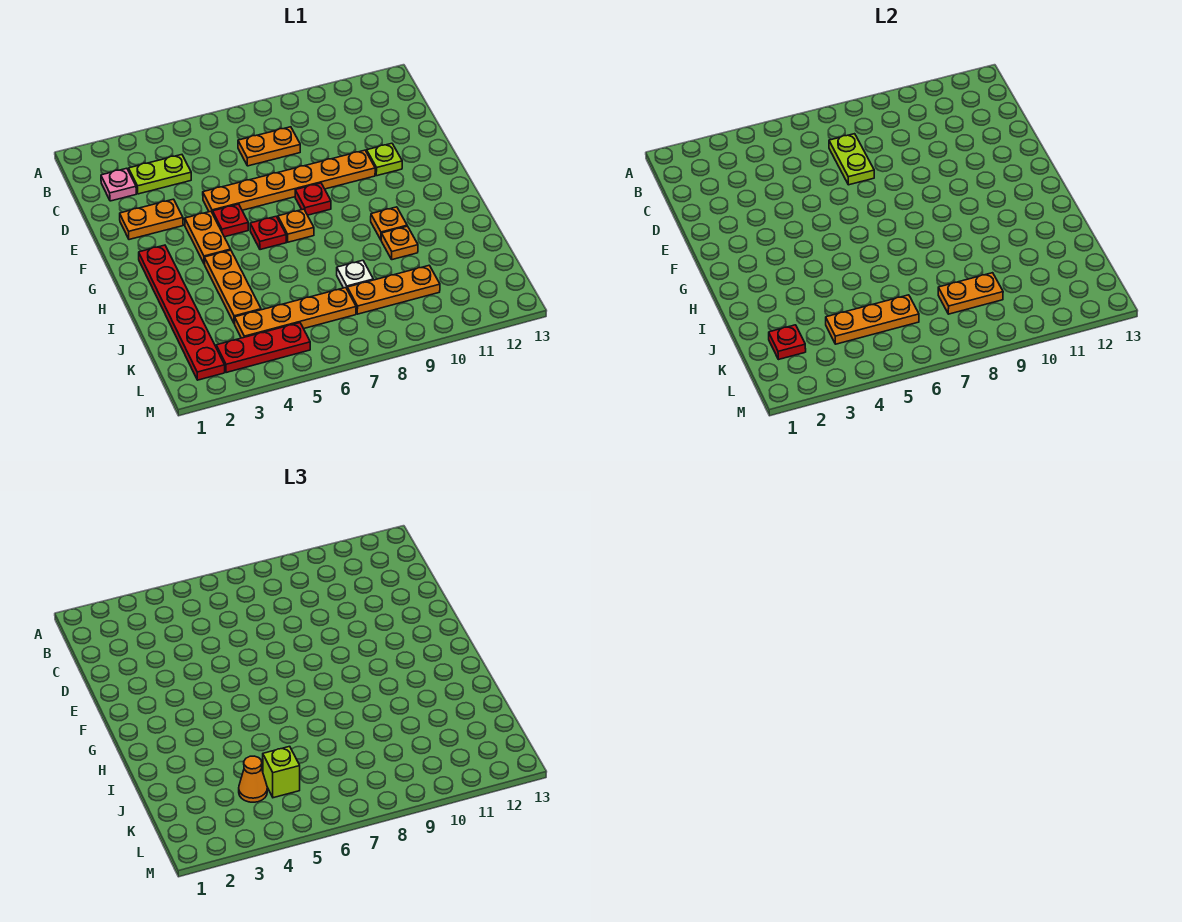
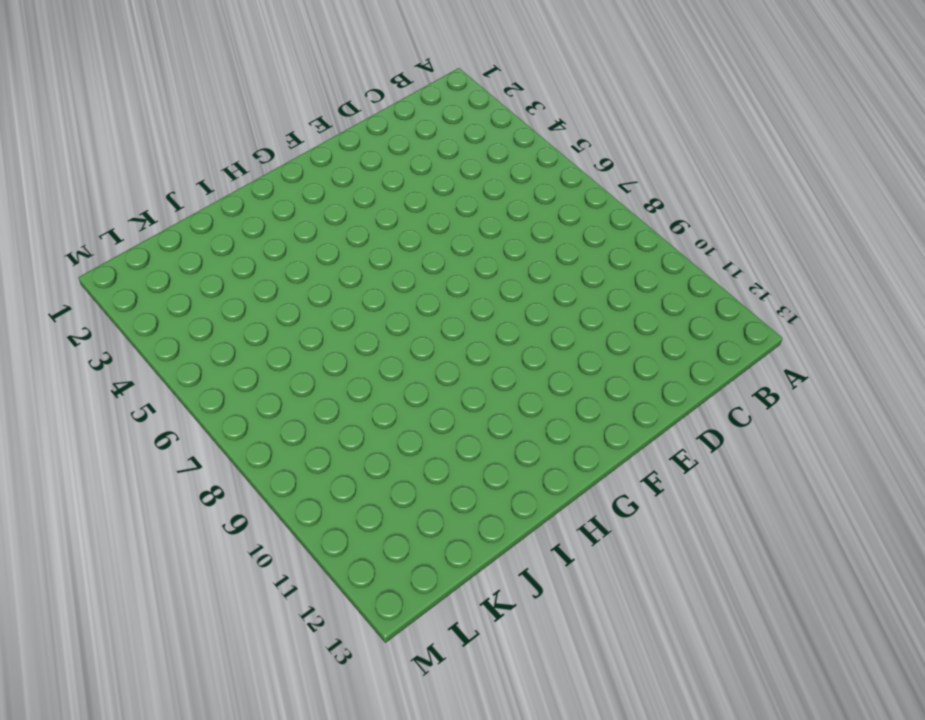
none -> pink plate C2 level 1
none -> lime plate C3:C4 level 1
none -> orange plate C7:C8 level 1

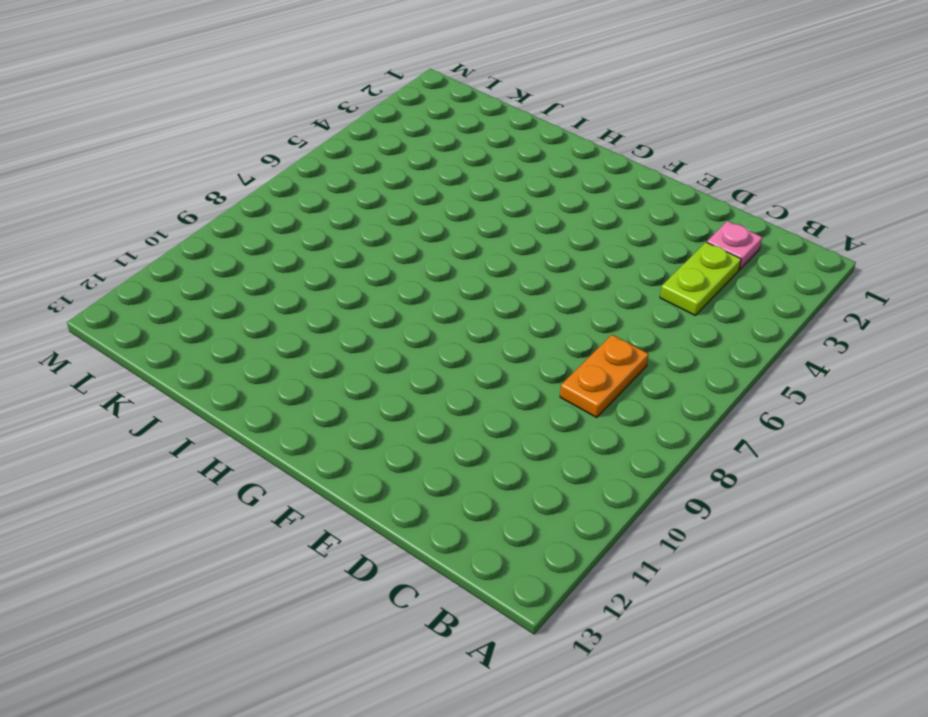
none -> orange plate E2:E3 level 1
none -> orange plate E5:E10 level 1
none -> lime plate E11 level 1

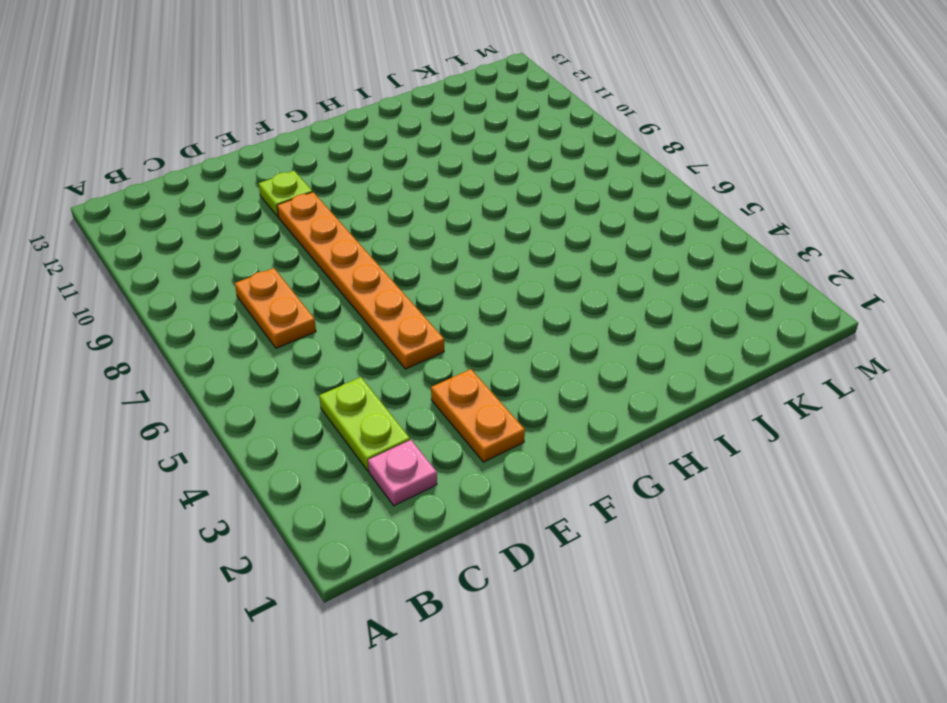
none -> orange plate F4:G4 level 1
none -> red plate F5 level 1
none -> red plate F8 level 1

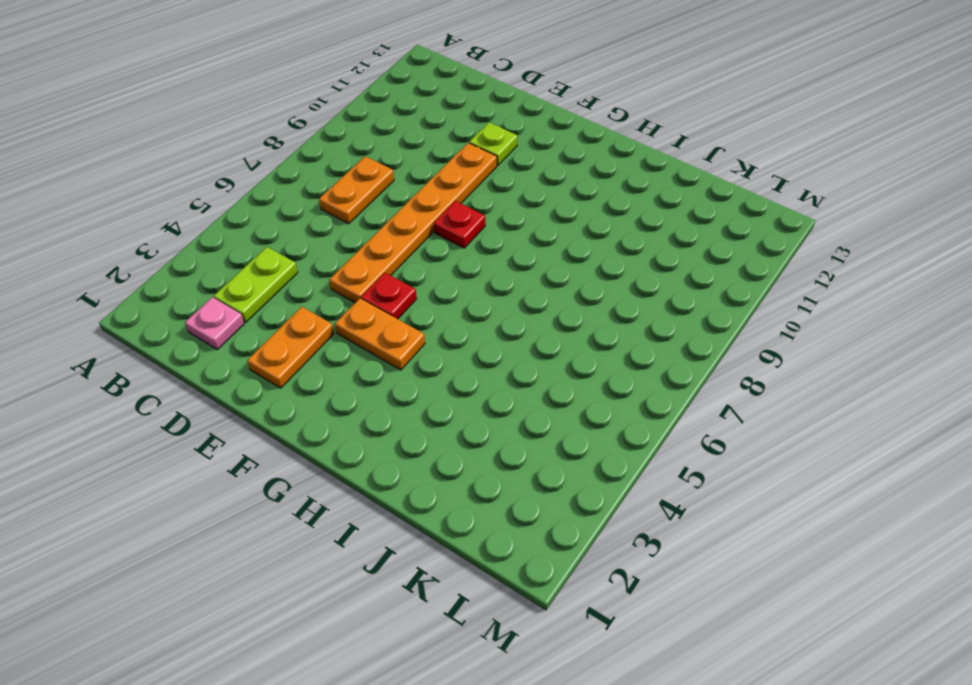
none -> red plate G2:L2 level 1
none -> red plate G6 level 1
none -> orange plate G7 level 1

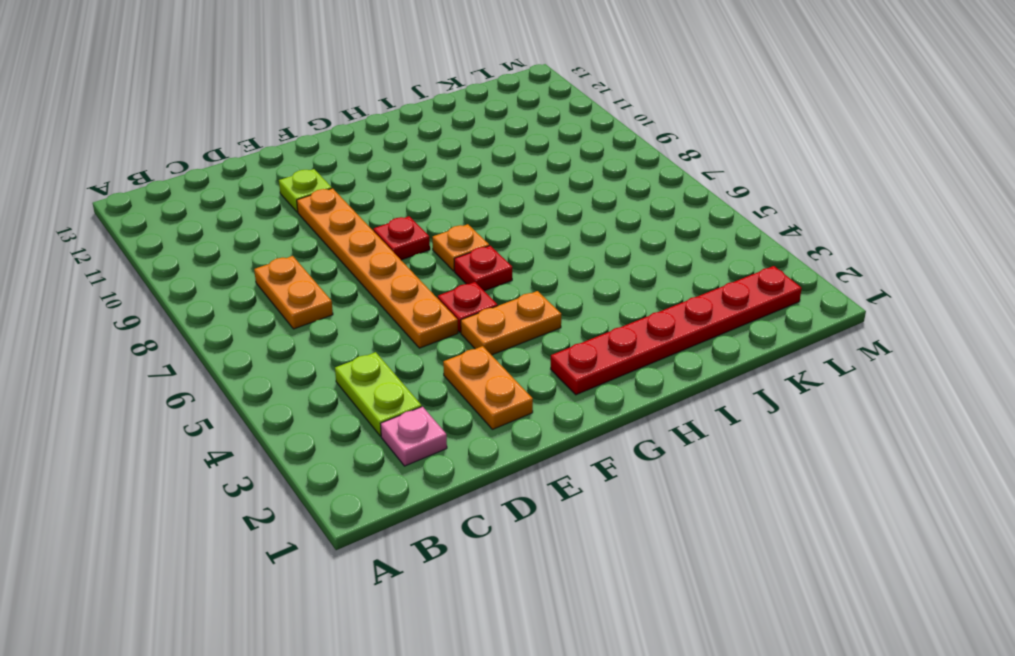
none -> orange plate H4:J4 level 1
none -> orange plate H10 level 1
none -> orange plate I10 level 1

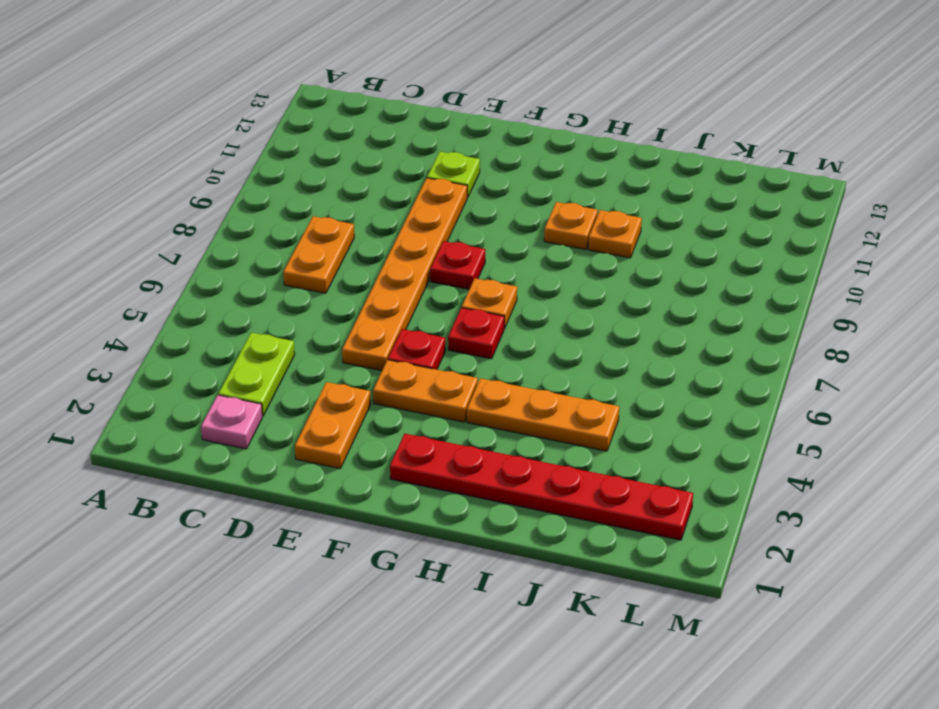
none -> white plate J8 level 1
none -> orange plate K4:K7 level 1
none -> orange plate K8:K10 level 1

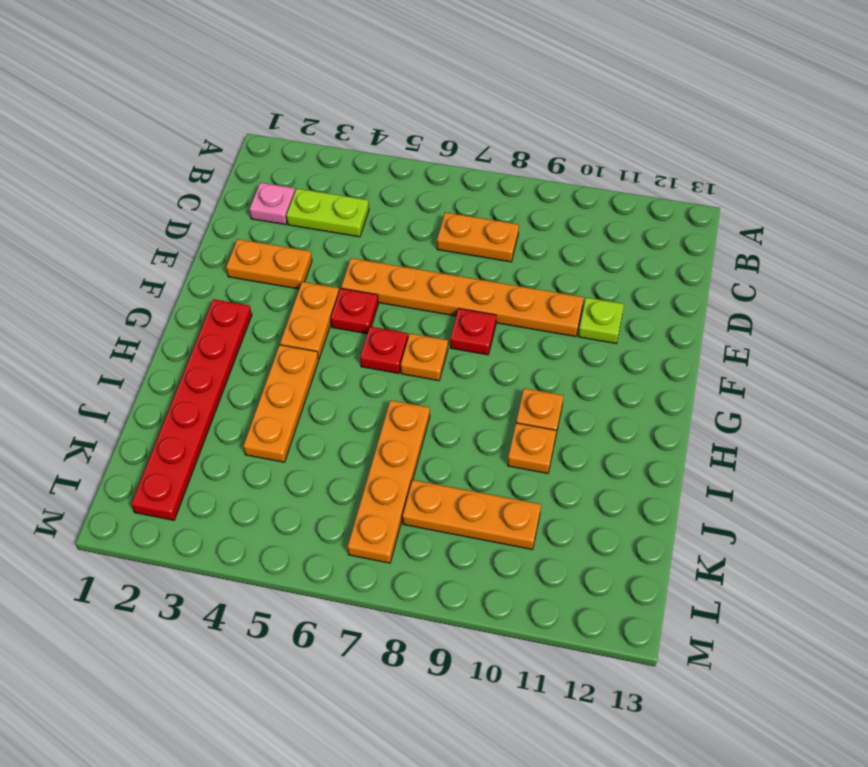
orange plate I7:L7 level 1 -> orange plate K4:K7 level 1
none -> white plate J8 level 1
none -> red plate L3:L5 level 1
none -> lime plate C7:D7 level 2

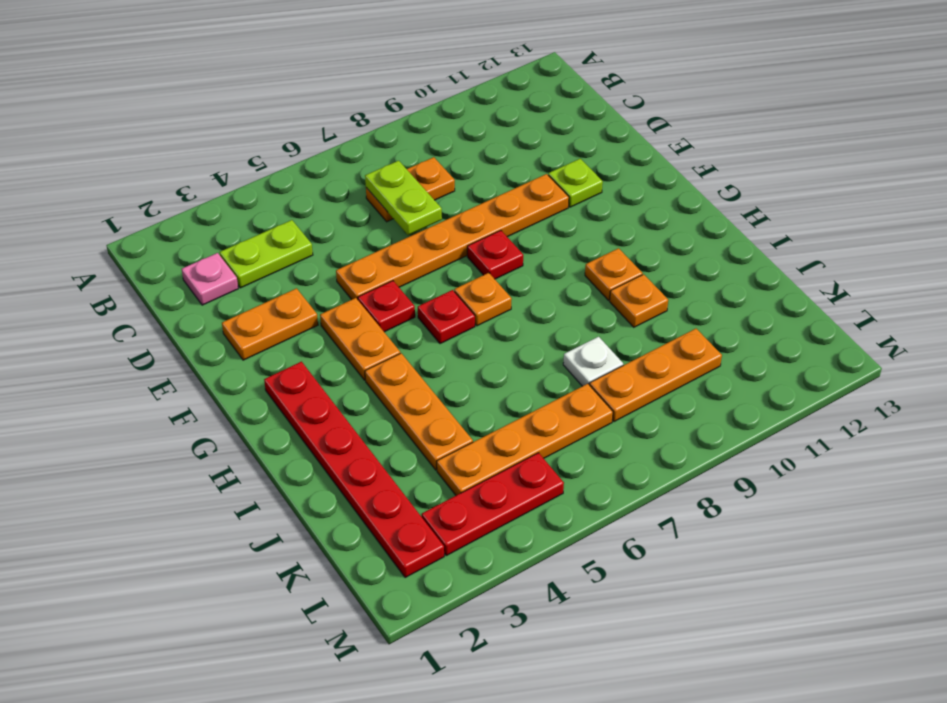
none -> red plate K2 level 2
none -> orange plate K4:K6 level 2
none -> orange plate K8:K9 level 2

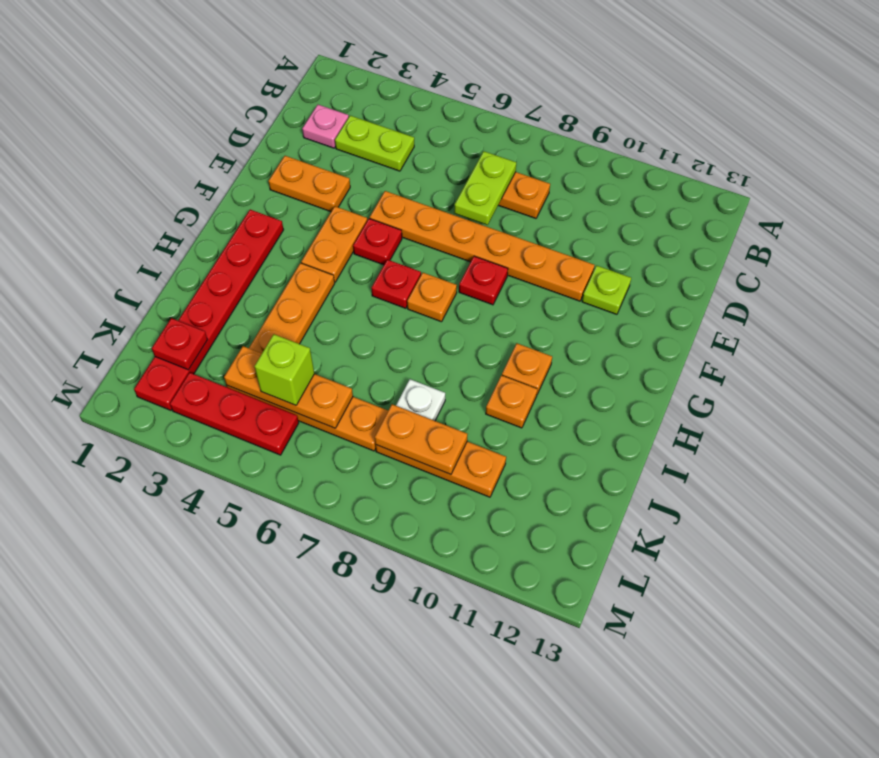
none -> orange cone K4 level 3

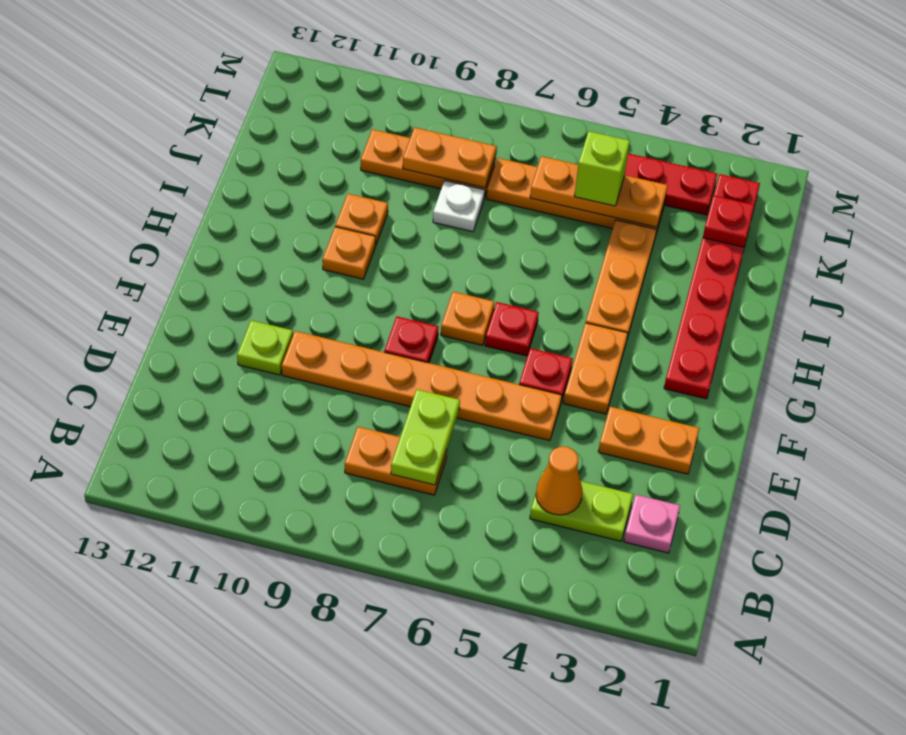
orange cone C4 level 2 -> orange cone K4 level 3

